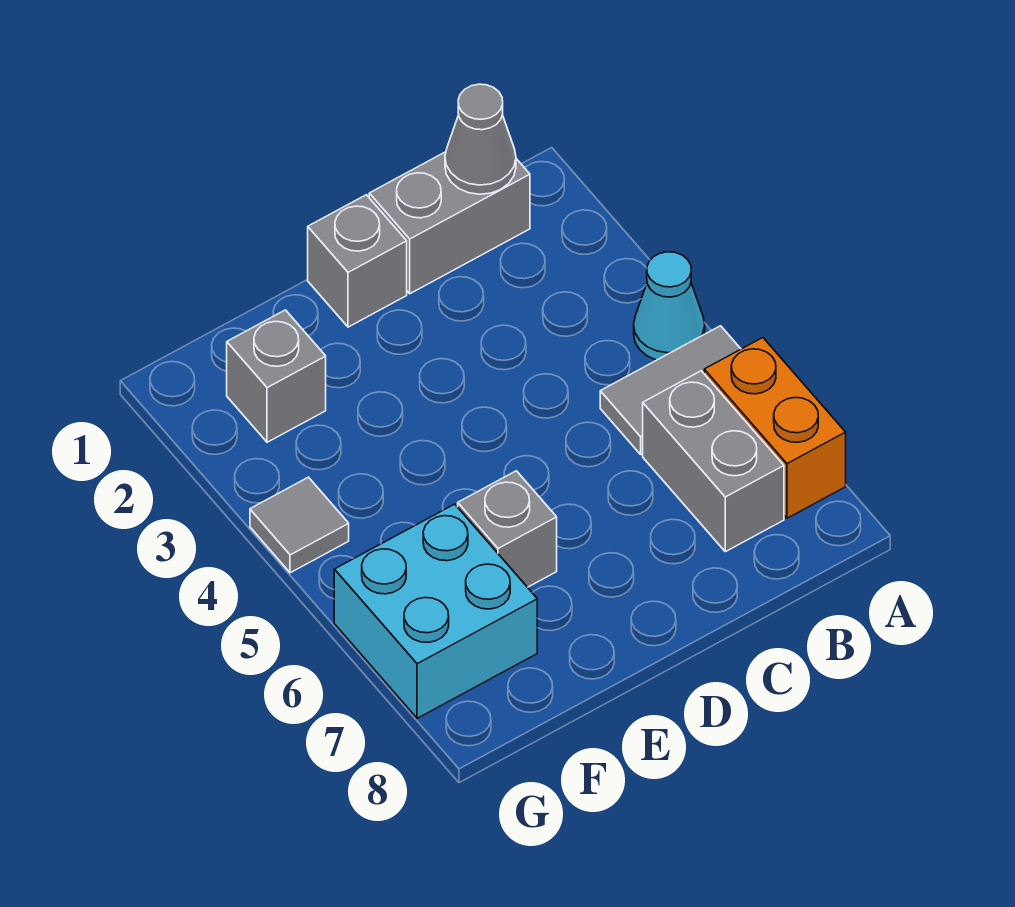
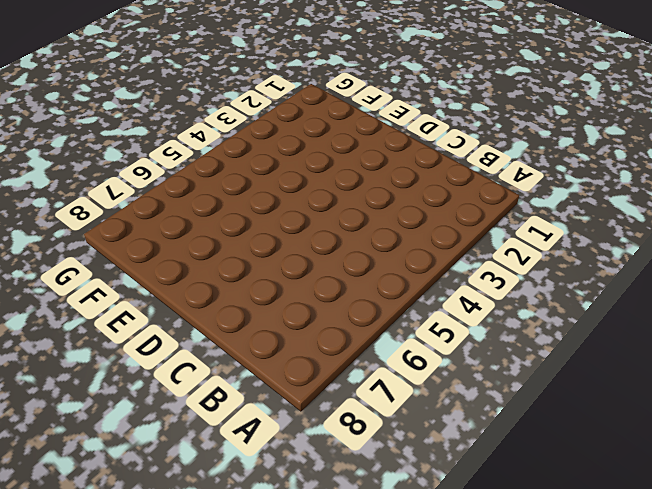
none -> cyan cone A4 level 1
none -> grey tile A5:B5 level 1

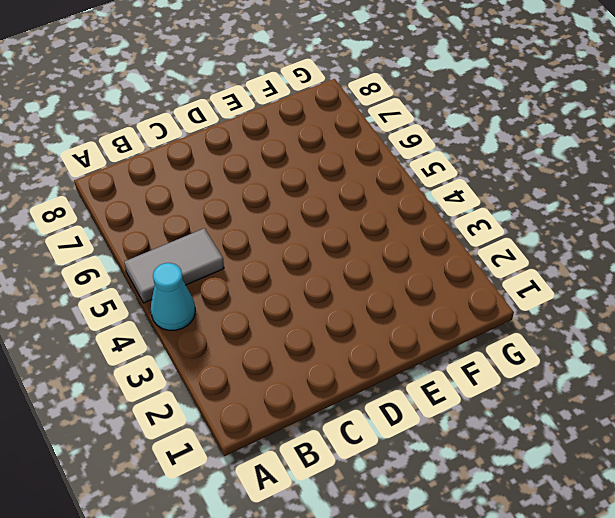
none -> orange brick A6:A7 level 1
none -> grey brick B1:C1 level 1

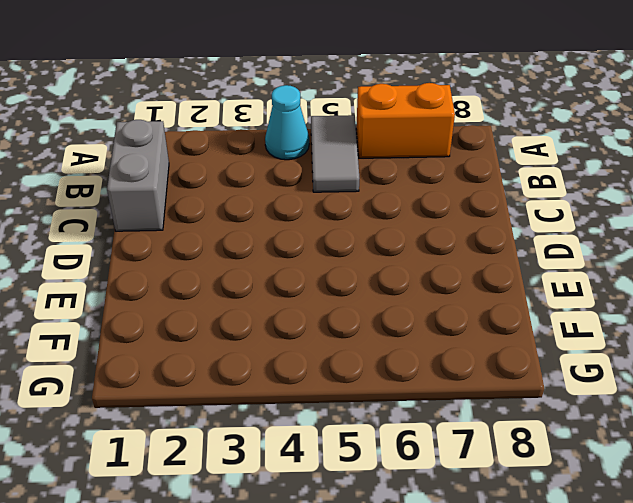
none -> grey brick B6:B7 level 1
none -> grey brick D1 level 1

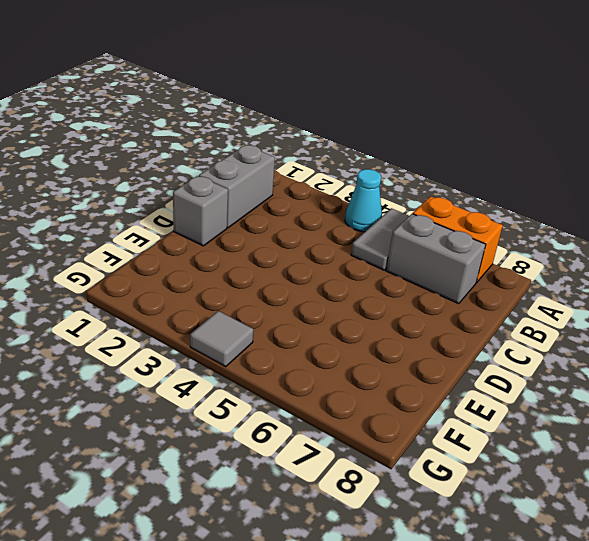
none -> grey brick E6 level 1
none -> grey brick F2 level 1

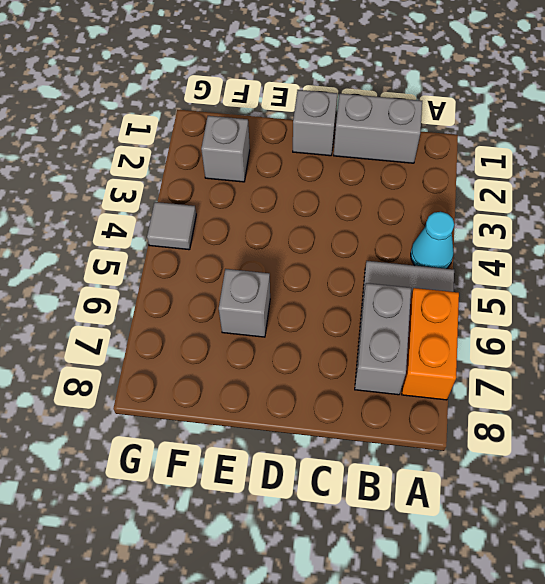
none -> cyan brick F6:G7 level 1
none -> grey cone B1 level 2

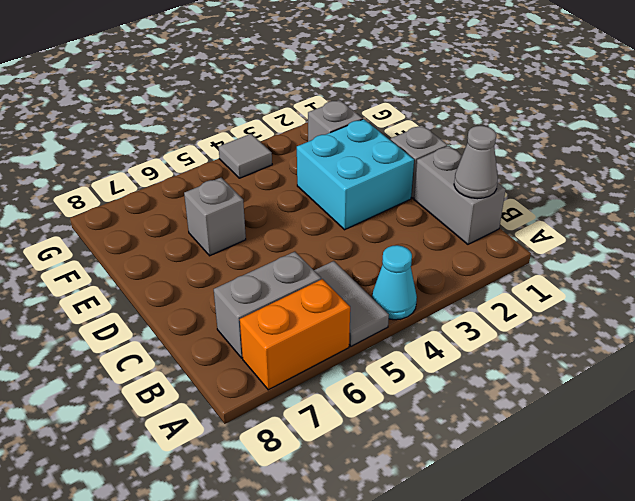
cyan brick D2:E3 level 1 -> cyan brick F6:G7 level 1

